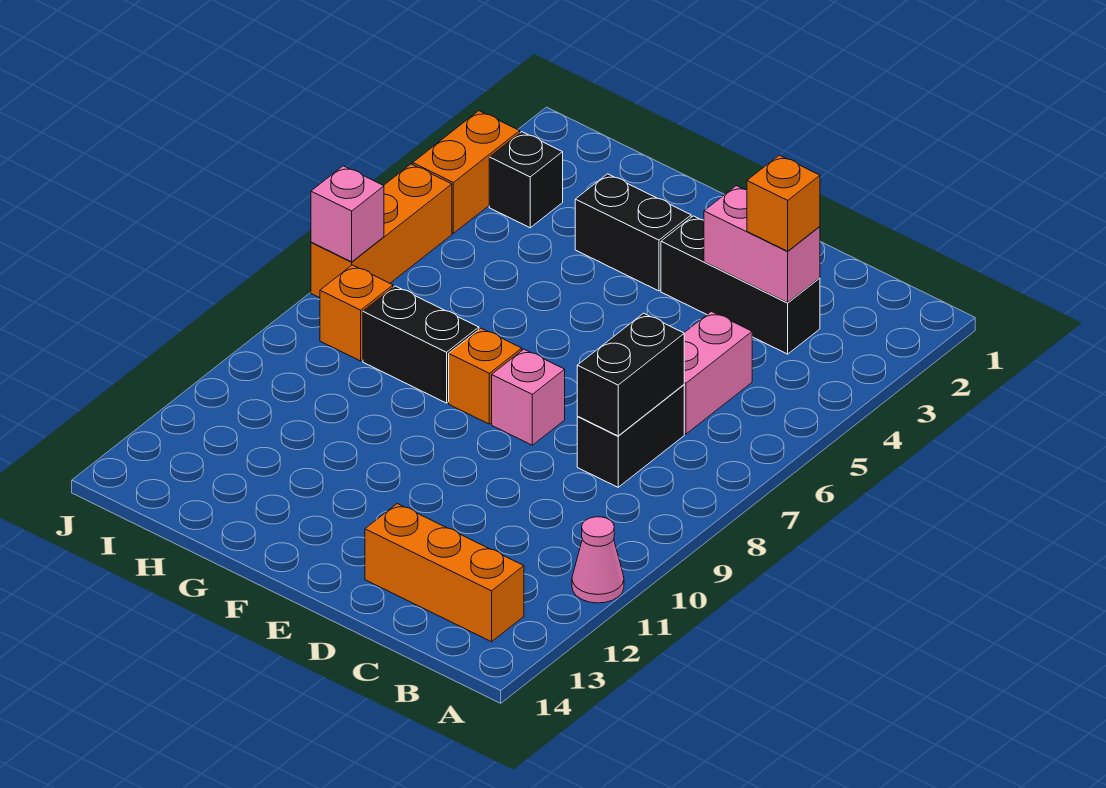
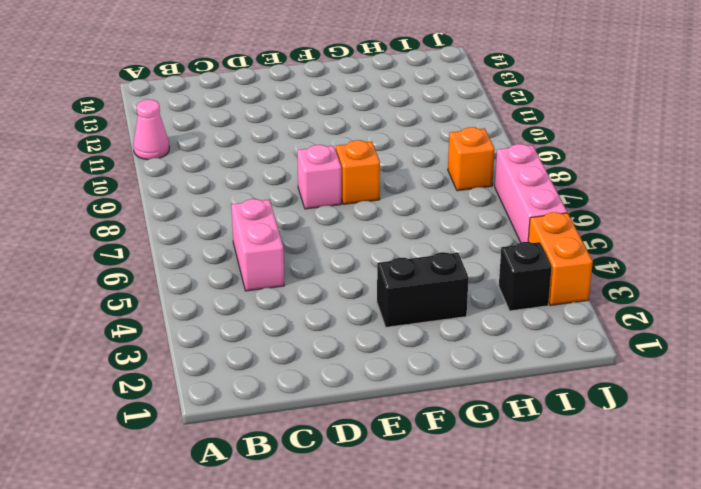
pink brick J5:J7 level 1 -> orange brick J5:J7 level 1
none -> orange brick B13:D13 level 1
none -> black brick C3:E3 level 1
none -> black brick C7:C8 level 1

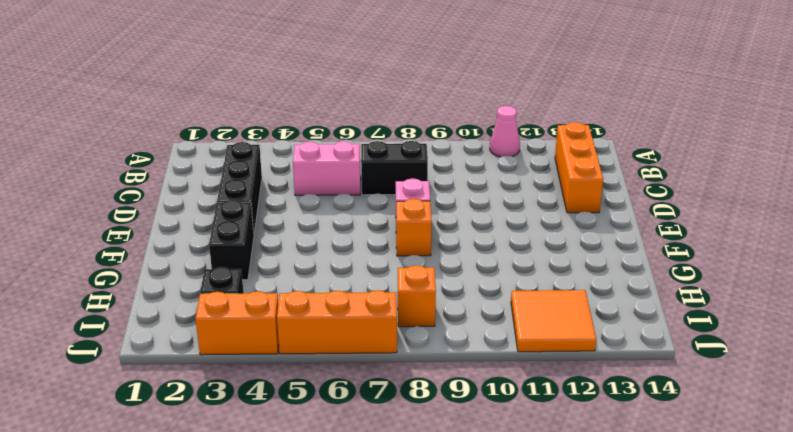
orange tile I11:J12 level 1 -> none
none -> black brick G8:H8 level 1
none -> pink brick C3:D3 level 2
none -> black brick C7:C8 level 2

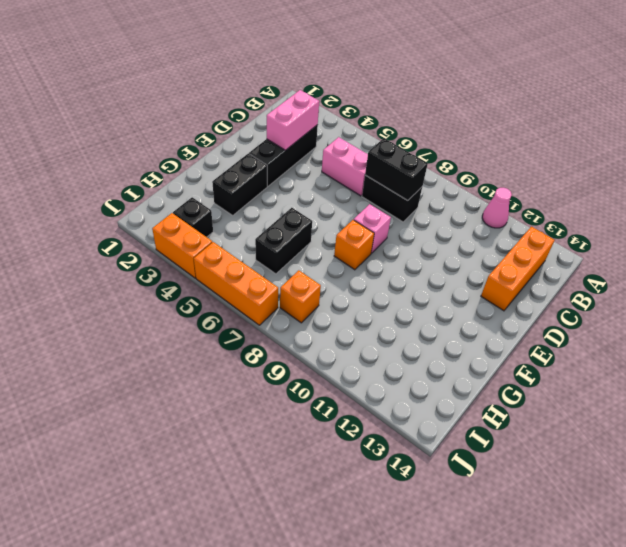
black brick G6:H6 level 1 -> black brick G8:H8 level 1
none -> pink brick J7 level 2
none -> orange brick C3 level 3

